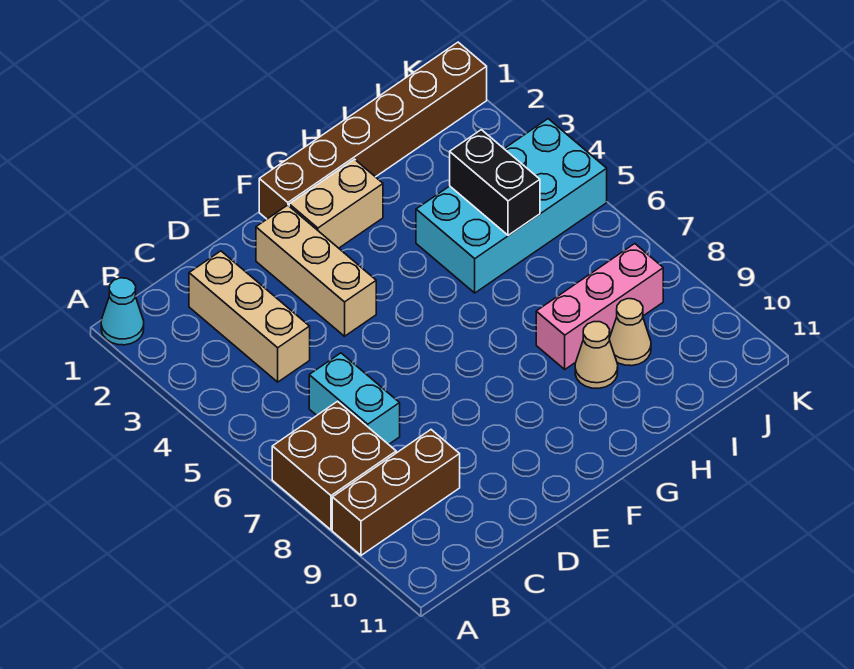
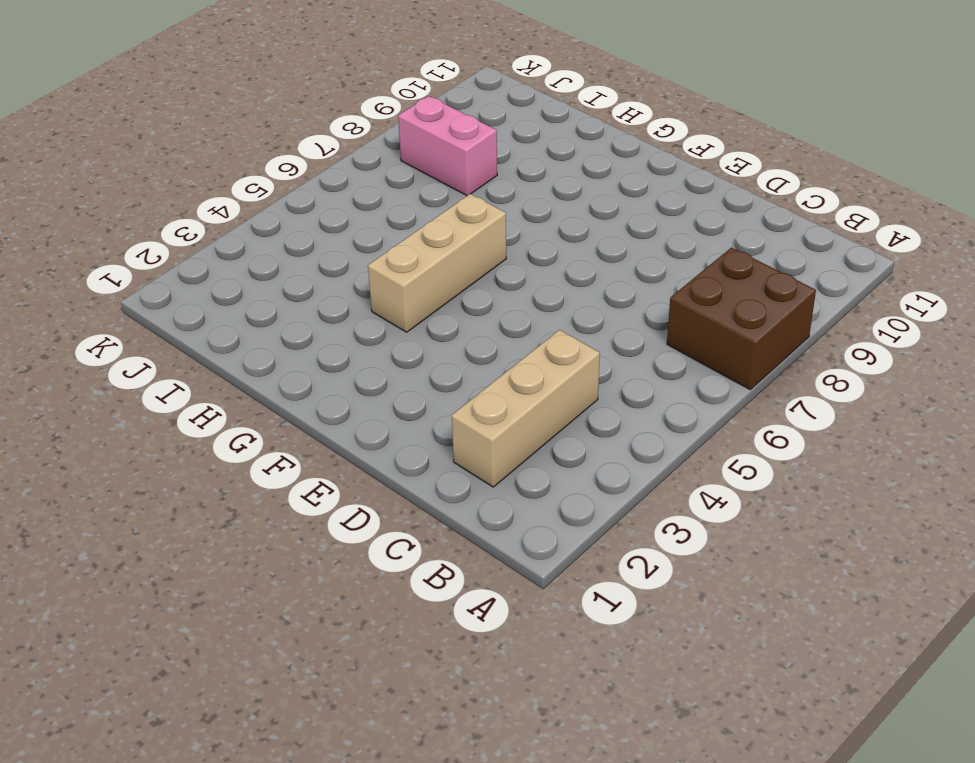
tan brick G4:G6 level 1 -> tan brick E2:E4 level 1
pink brick I8:J8 level 1 -> pink brick H8:J8 level 1
none -> cyan cone A1 level 1
none -> brown brick A9:C9 level 1
none -> cyan brick C6:C7 level 1

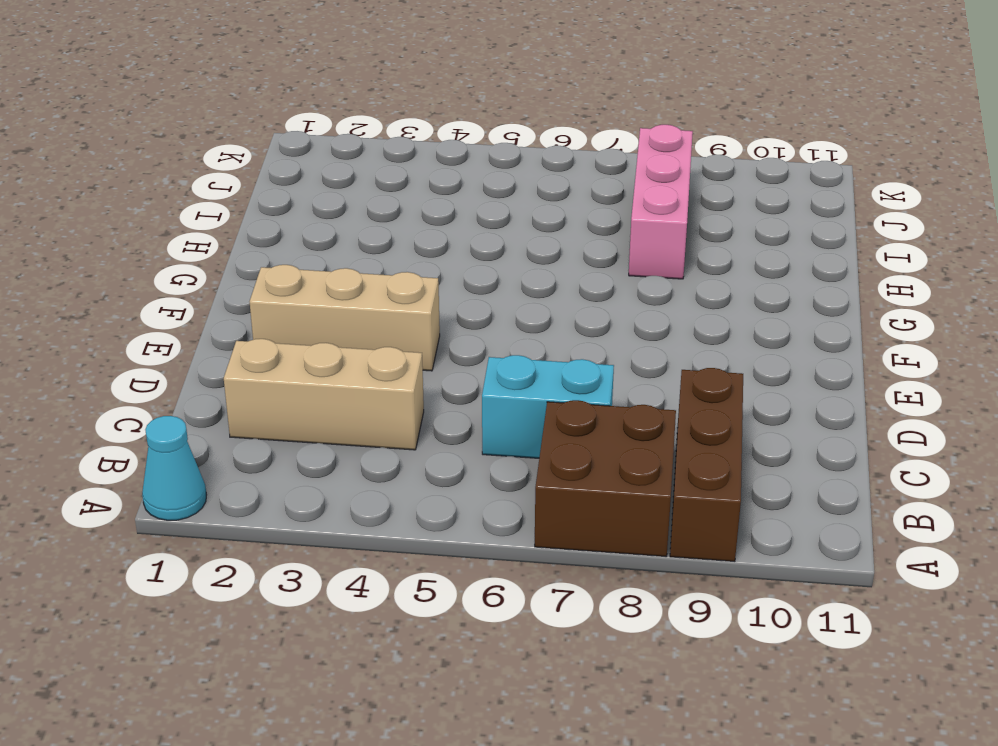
none -> brown brick F1:K1 level 1
none -> tan brick F2:G2 level 1
none -> cyan brick H4:K5 level 1

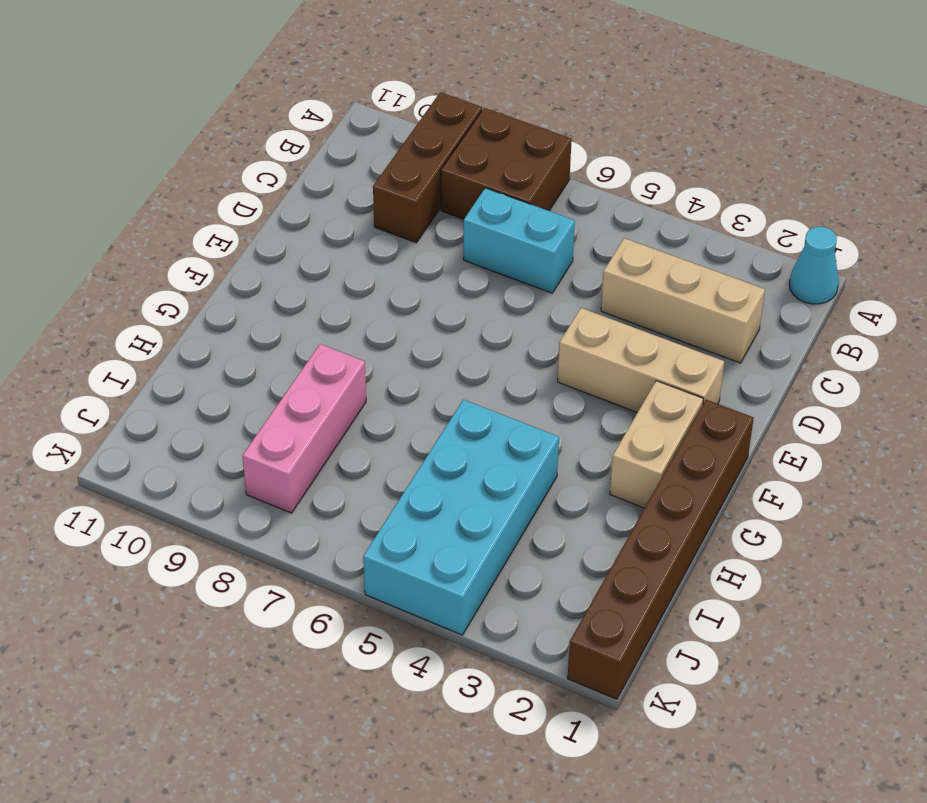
none -> tan cone H9 level 1
none -> tan cone I9 level 1
none -> black brick I4:I5 level 2

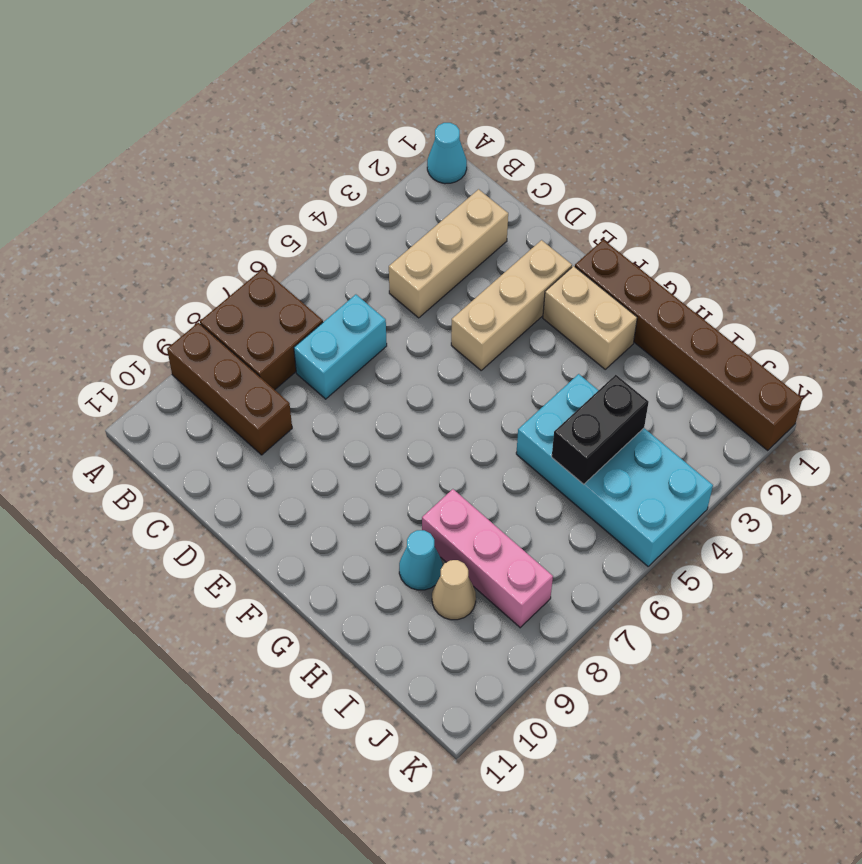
cyan cone H9 level 1 -> tan cone H9 level 1

